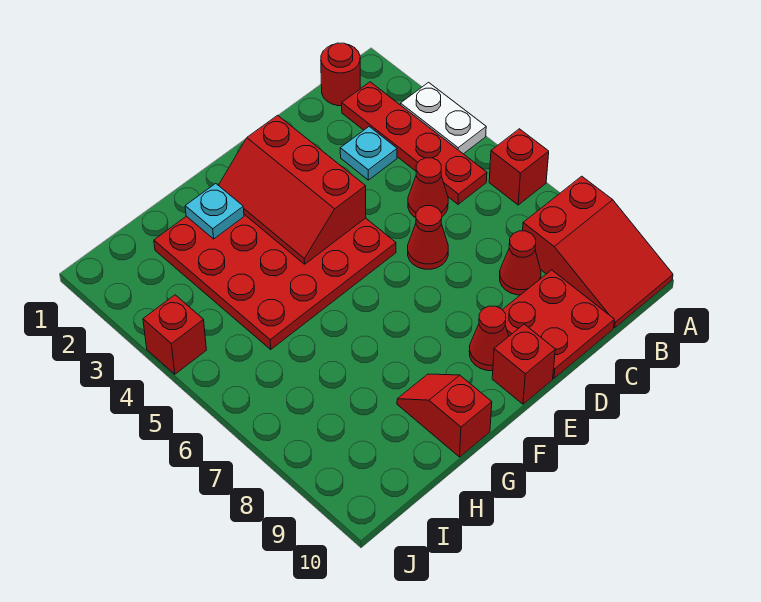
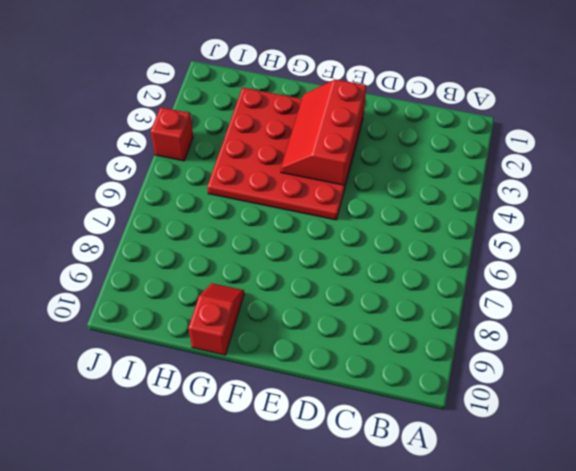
none -> white plate A3:A4 level 1
none -> red brick A6 level 1
none -> red slope A8:B10 level 1 top 8

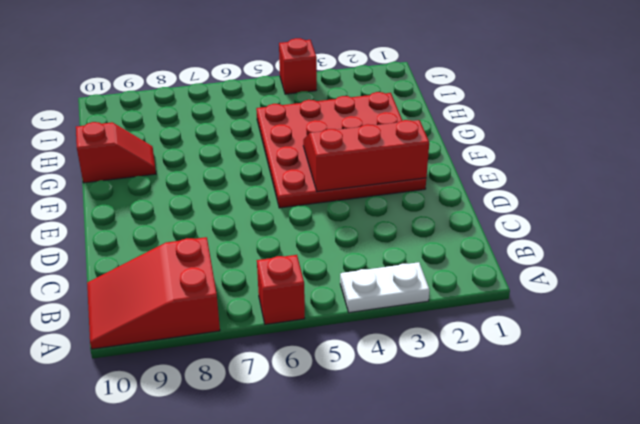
none -> red round brick B1 level 1
none -> red plate B2:B5 level 1
none -> cyan plate C3 level 1

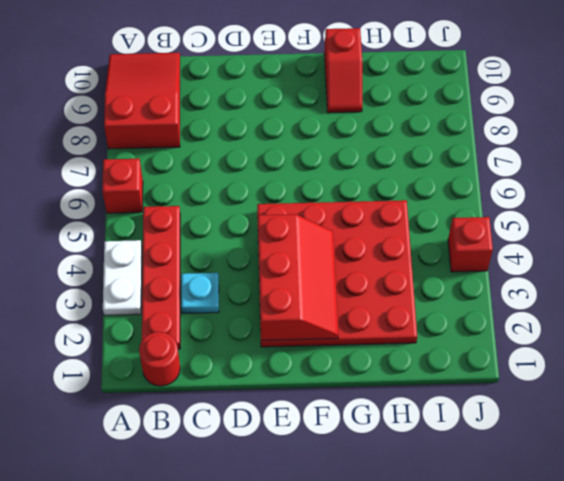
none -> red cone C5 level 1
none -> red cone C8 level 1
none -> red plate C9:D10 level 1

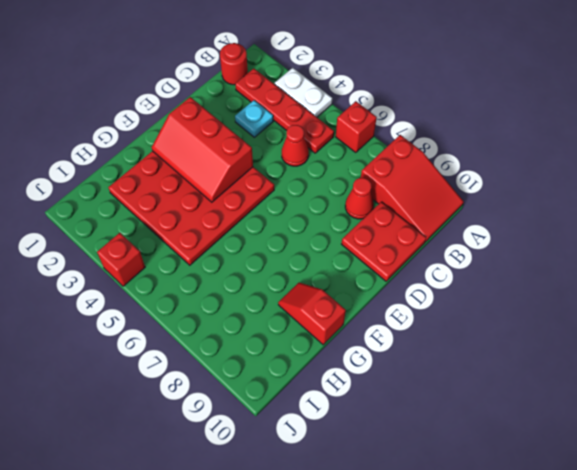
none -> red cone D6 level 1
none -> red cone E9 level 1
none -> red brick E10 level 1

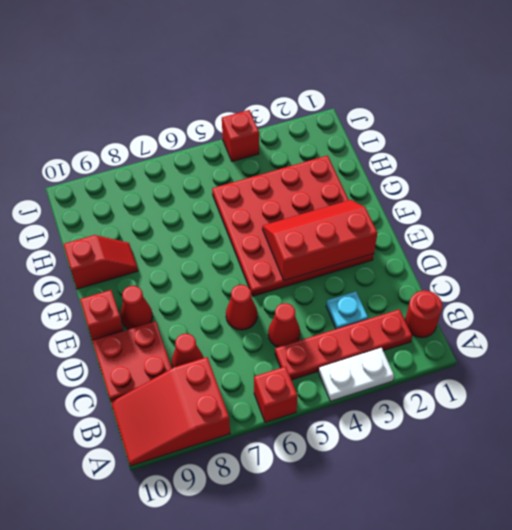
none -> cyan plate G2 level 2

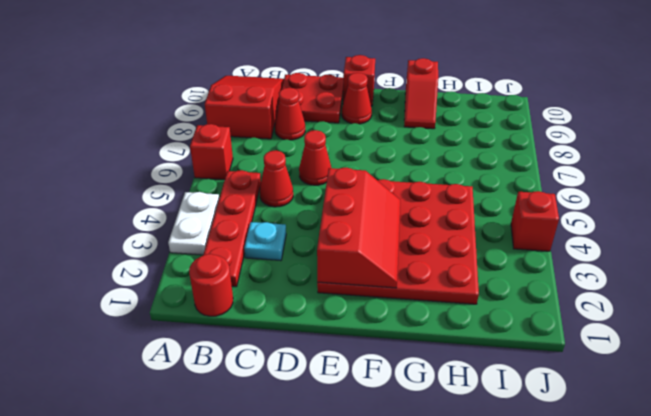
none -> cyan plate G2 level 2

